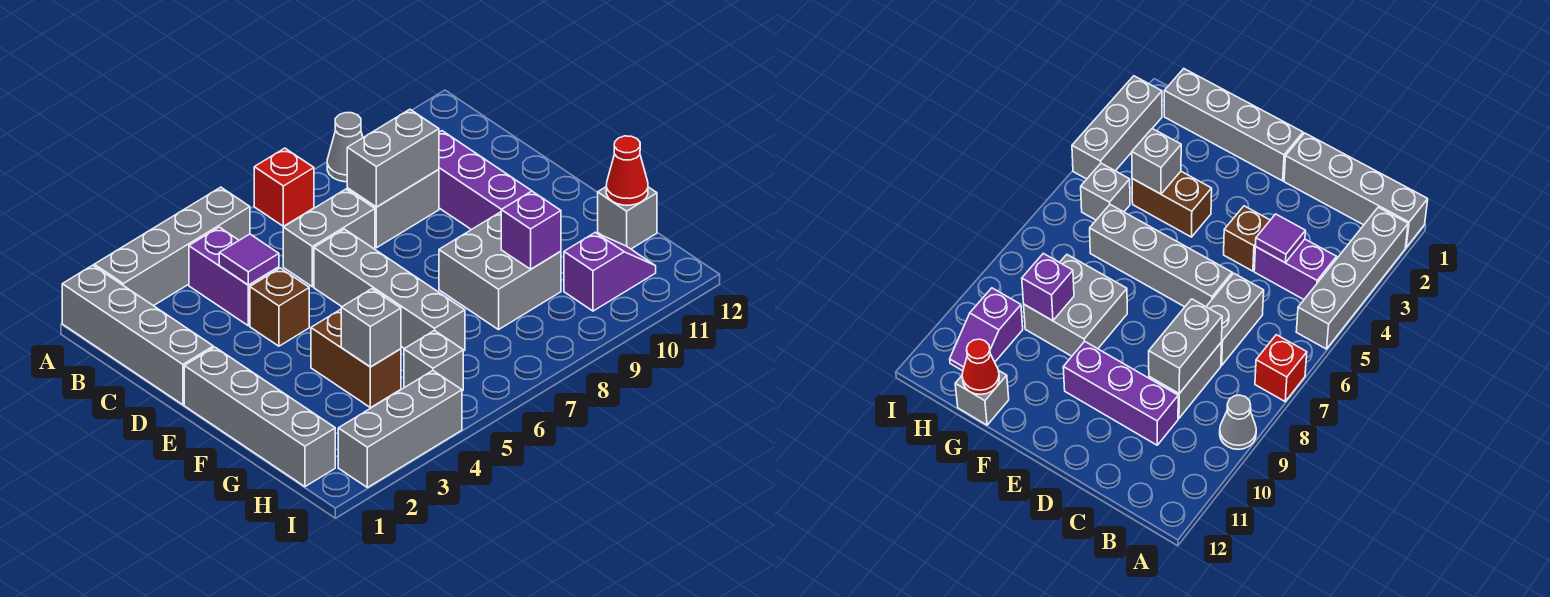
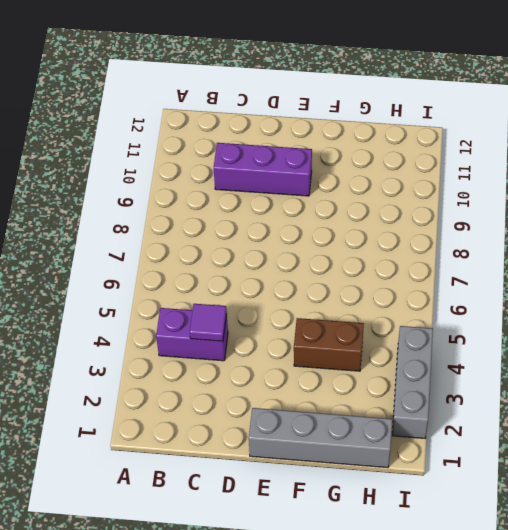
none -> grey brick A1:D1 level 1
none -> grey brick A2:A5 level 1
none -> red brick A7 level 1

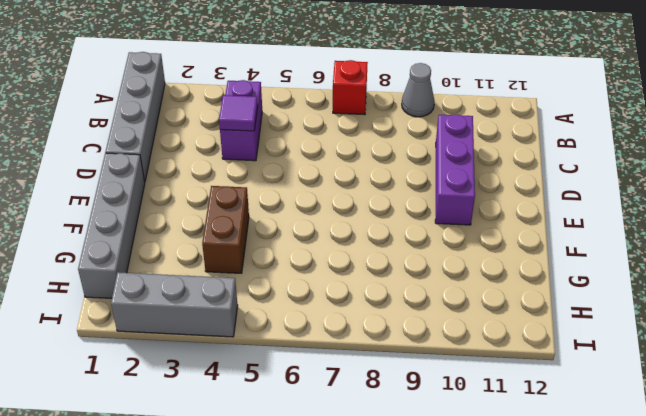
none -> grey brick A2:A5 level 1
none -> grey brick C6:C7 level 1
none -> grey brick C8:C9 level 1

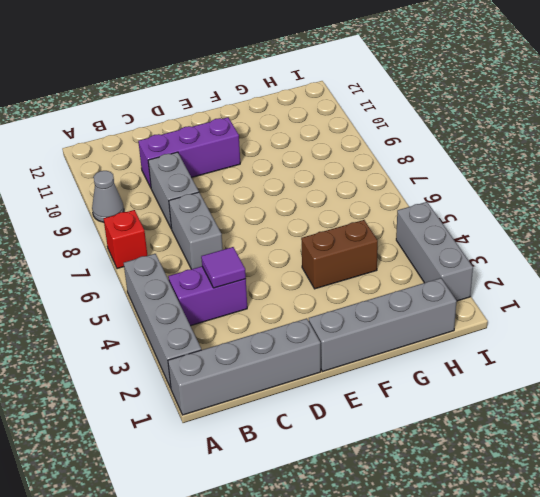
none -> brown brick D4 level 1
none -> grey brick D6:G6 level 1
none -> grey brick F8:G9 level 1

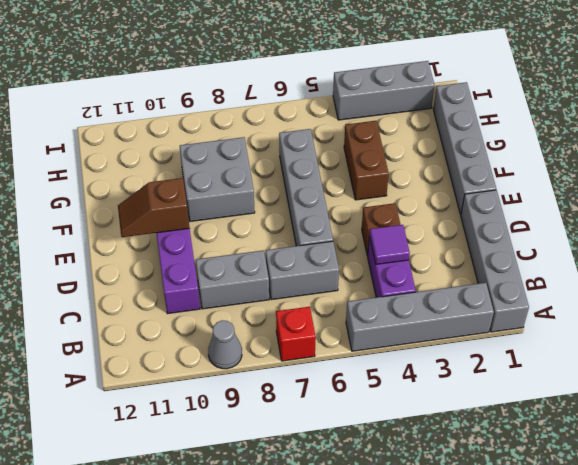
brown slope E10:E11 level 2 top 10 -> none
none -> grey brick G12 level 1
none -> grey brick H5 level 1
none -> purple slope H10:H11 level 1 top 10

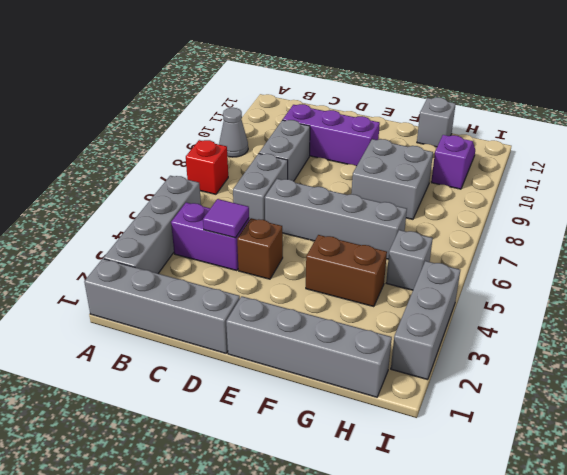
none -> grey brick C8:C9 level 2
none -> grey brick G4 level 2
none -> purple brick G9 level 2

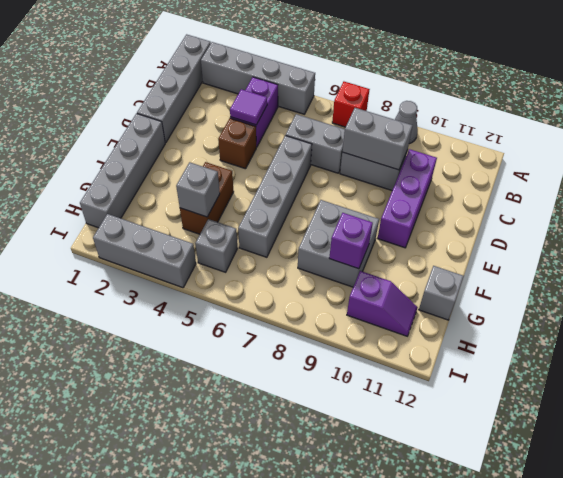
none -> red cone G12 level 2

